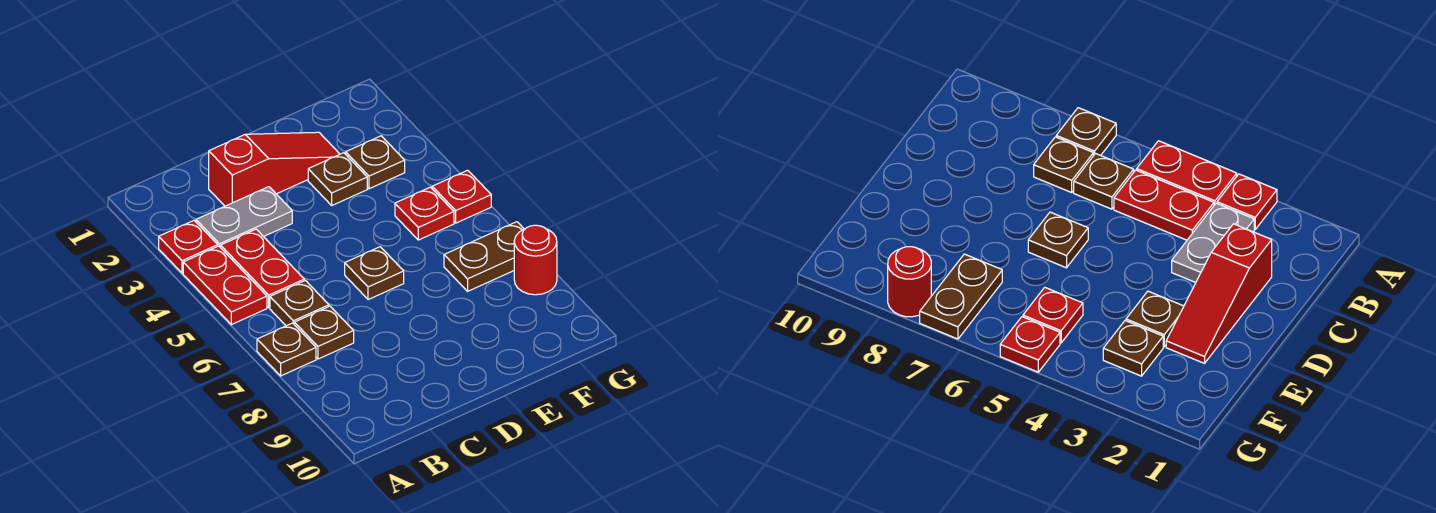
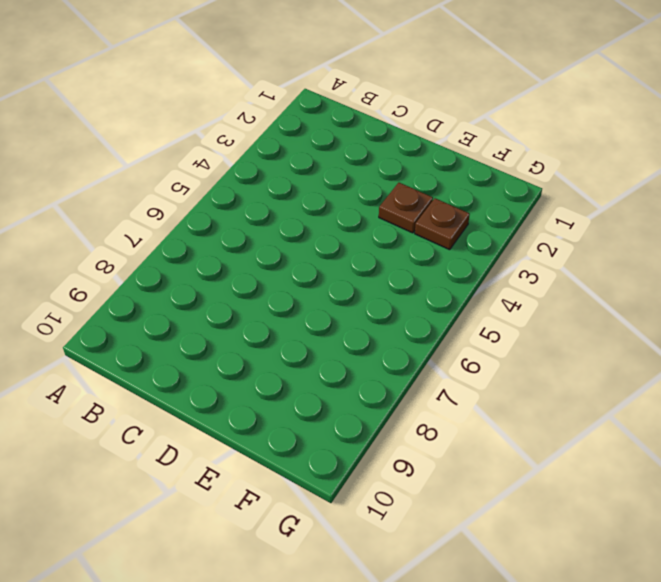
none -> red plate A3 level 1
none -> red plate A4:A5 level 1
none -> brown plate A7 level 1

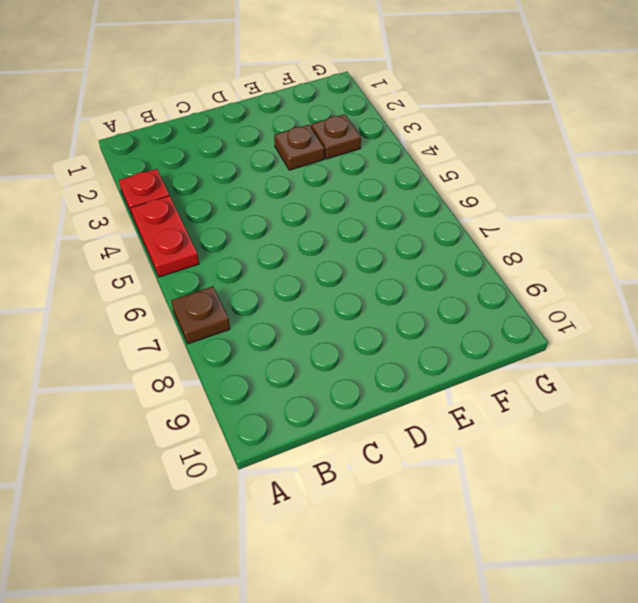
none -> grey plate B3:C3 level 1
none -> red plate B4:B5 level 1
none -> brown plate B6 level 1

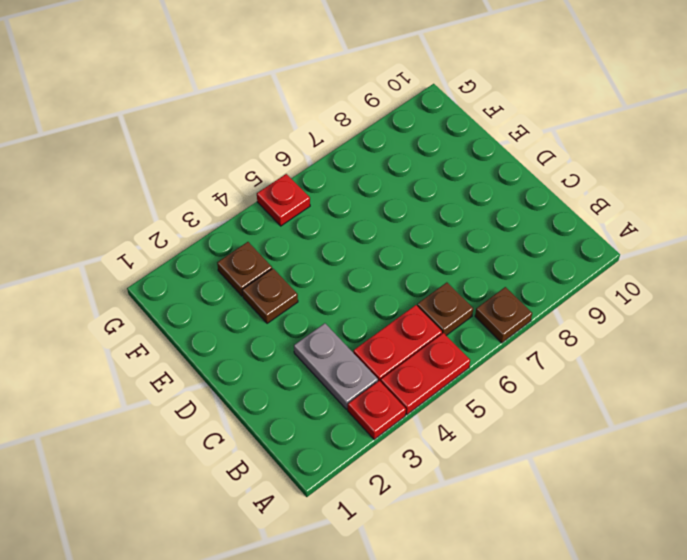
none -> brown plate B7 level 1
none -> red slope C2:E2 level 1 top C
none -> brown plate D6 level 1

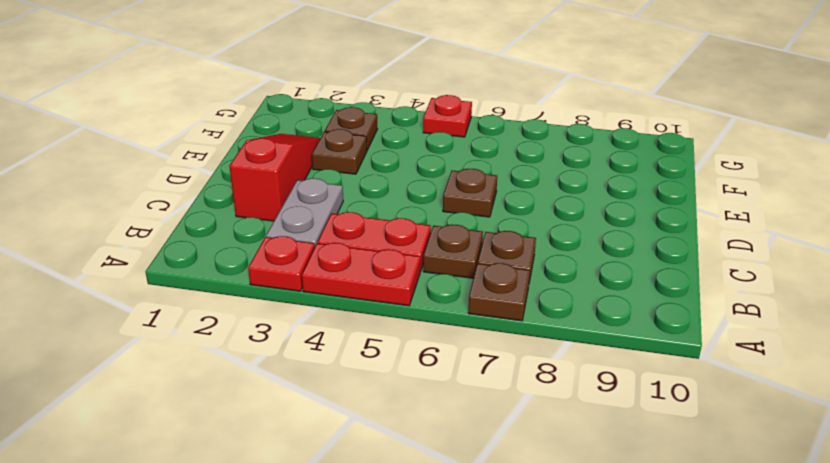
none -> red plate F5 level 1
none -> brown plate F7:G7 level 1
none -> red round brick G8 level 1

